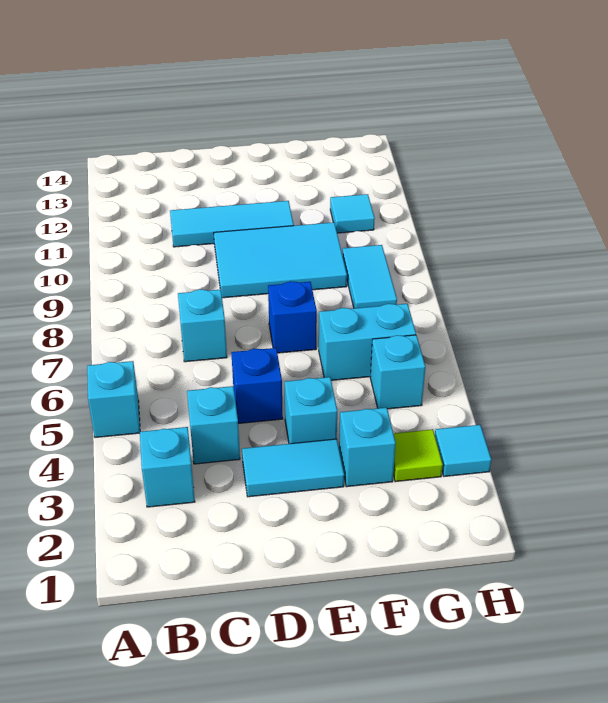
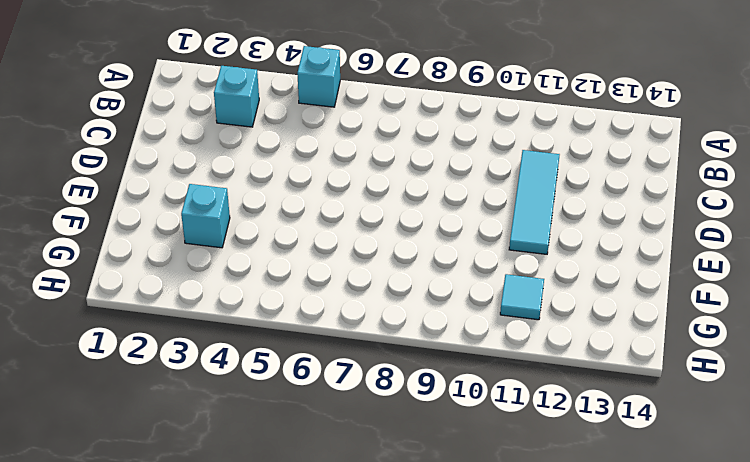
none -> cyan brick C4 level 1
none -> cyan brick C7 level 1
none -> cyan tile D3:E3 level 1

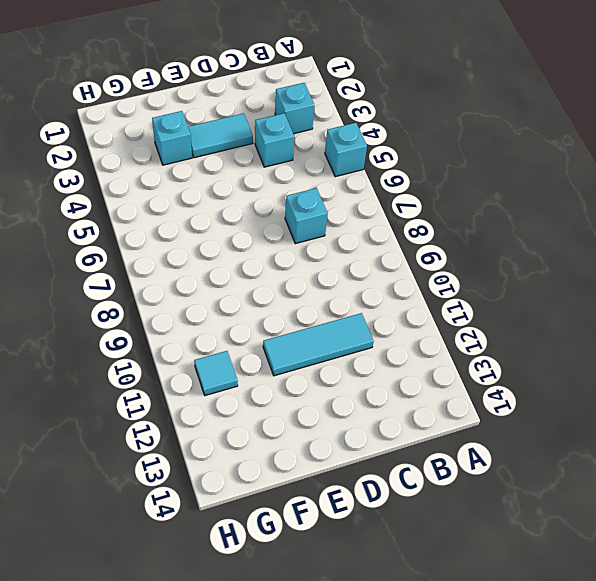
none -> blue brick D5 level 1
none -> cyan tile D9:F10 level 1
none -> cyan brick E4 level 1

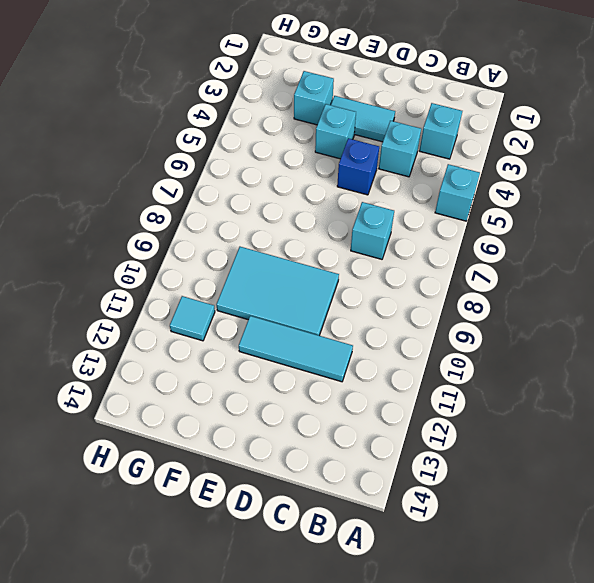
none -> blue brick E7 level 1
none -> cyan brick F6:G6 level 1
none -> lime tile G3 level 1

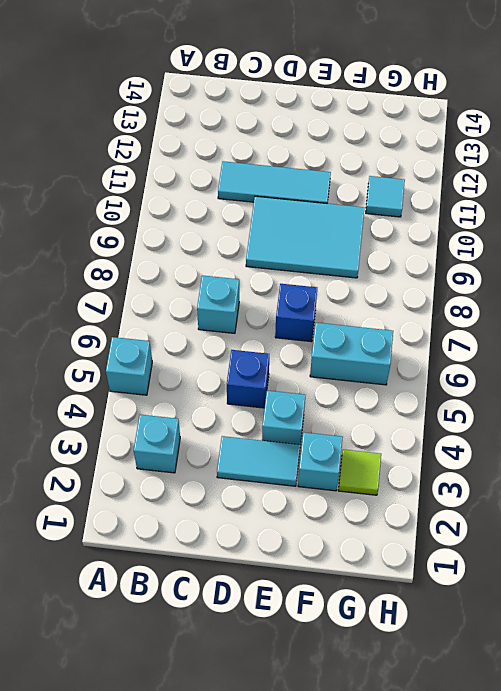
none -> cyan brick C4 level 1
none -> cyan brick G5 level 1
none -> cyan tile G8:G9 level 1

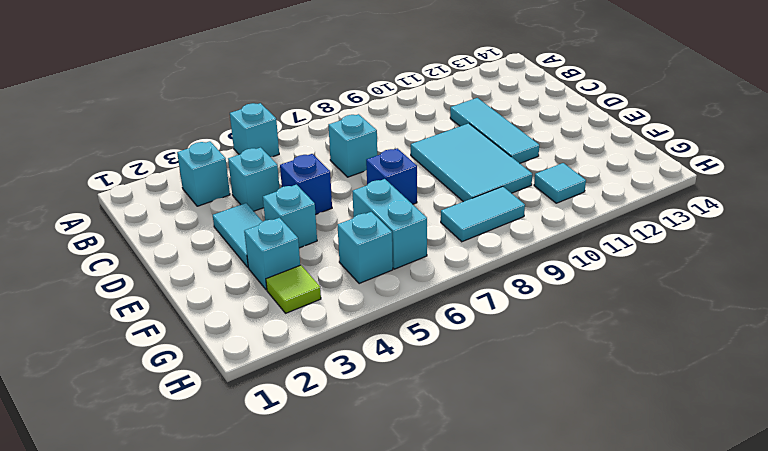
none -> cyan tile H3 level 1

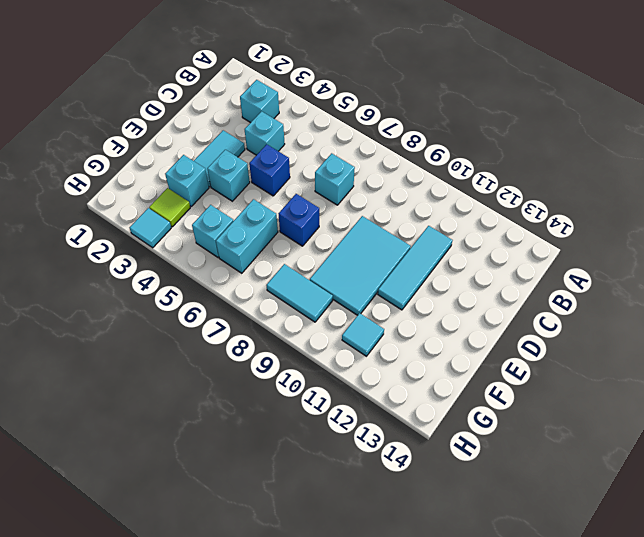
none -> cyan brick A5 level 1

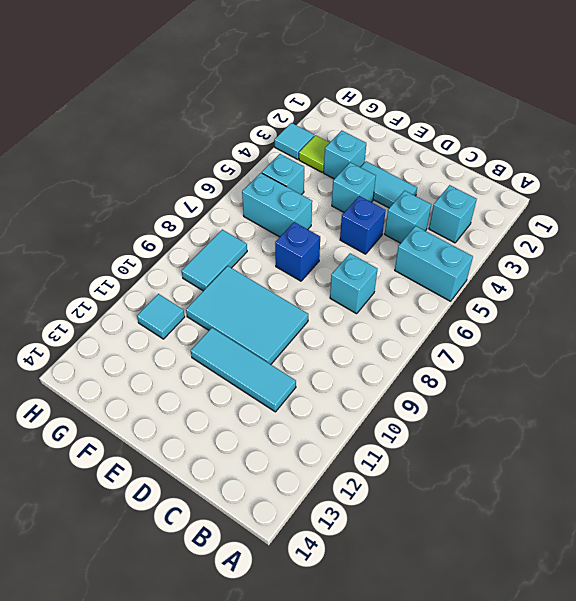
cyan brick A5:B5 level 1 -> cyan brick A5 level 1

